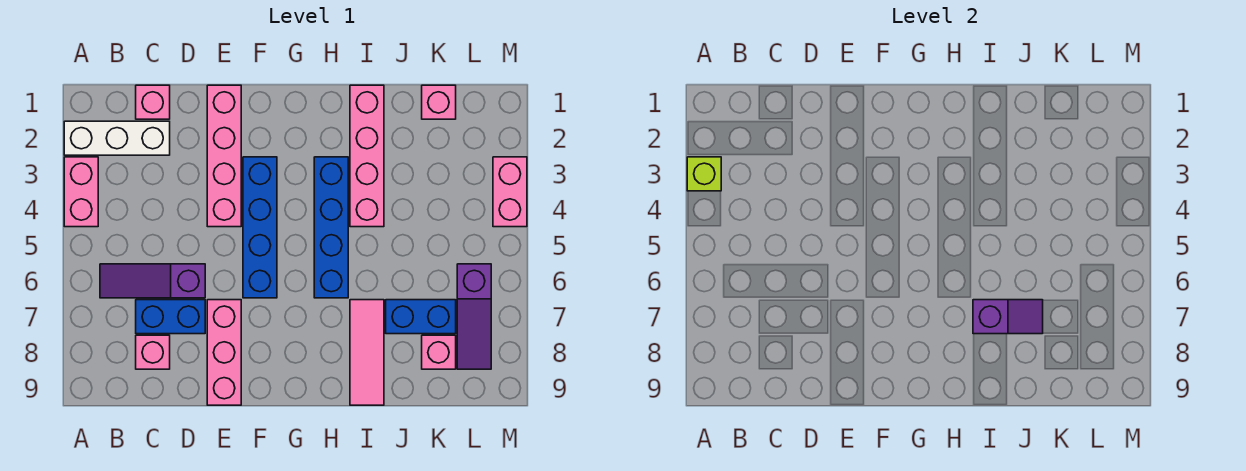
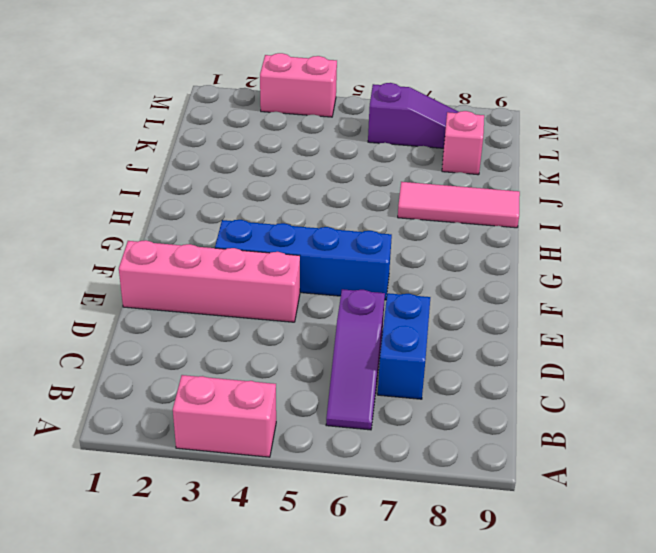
none -> white brick A2:C2 level 1
none -> pink brick C1 level 1
none -> pink brick C8 level 1

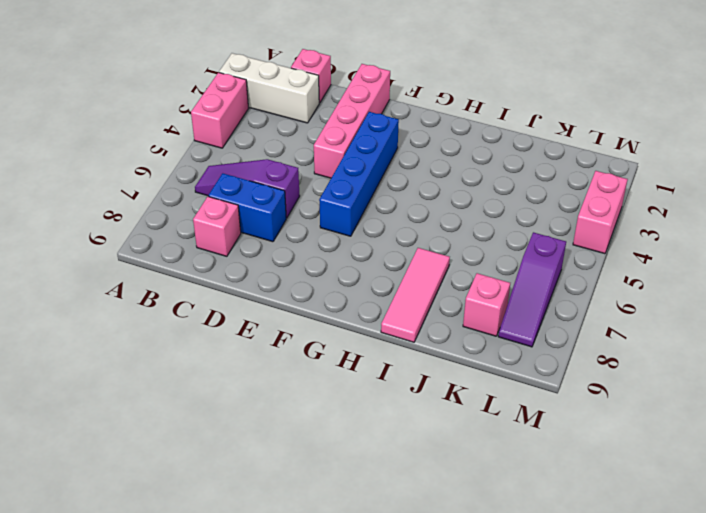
none -> pink brick E7:E9 level 1
none -> blue brick H3:H6 level 1
none -> pink brick I1:I4 level 1

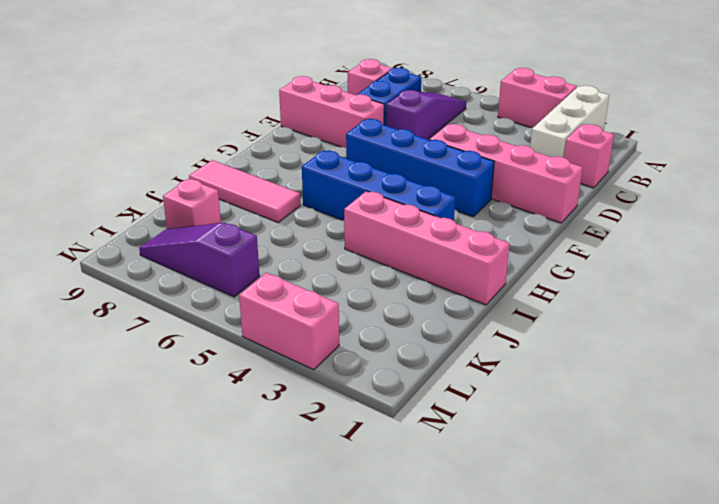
none -> blue brick J7:K7 level 1
none -> pink brick K1 level 1
none -> lime brick A3 level 2

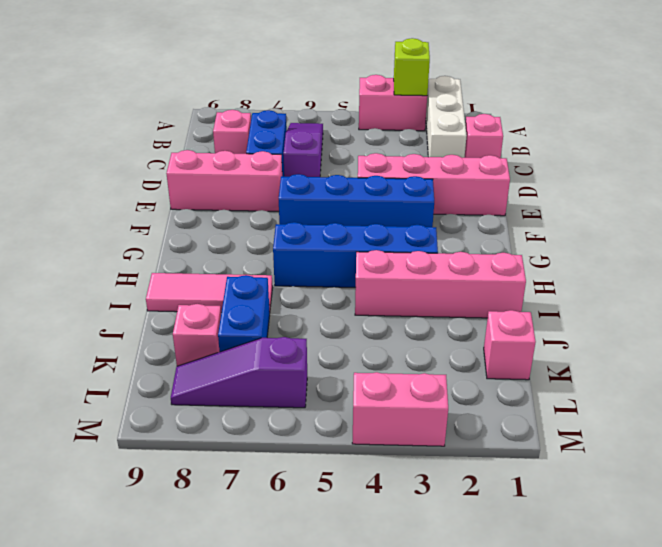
none -> purple slope I7:J7 level 2 top I

